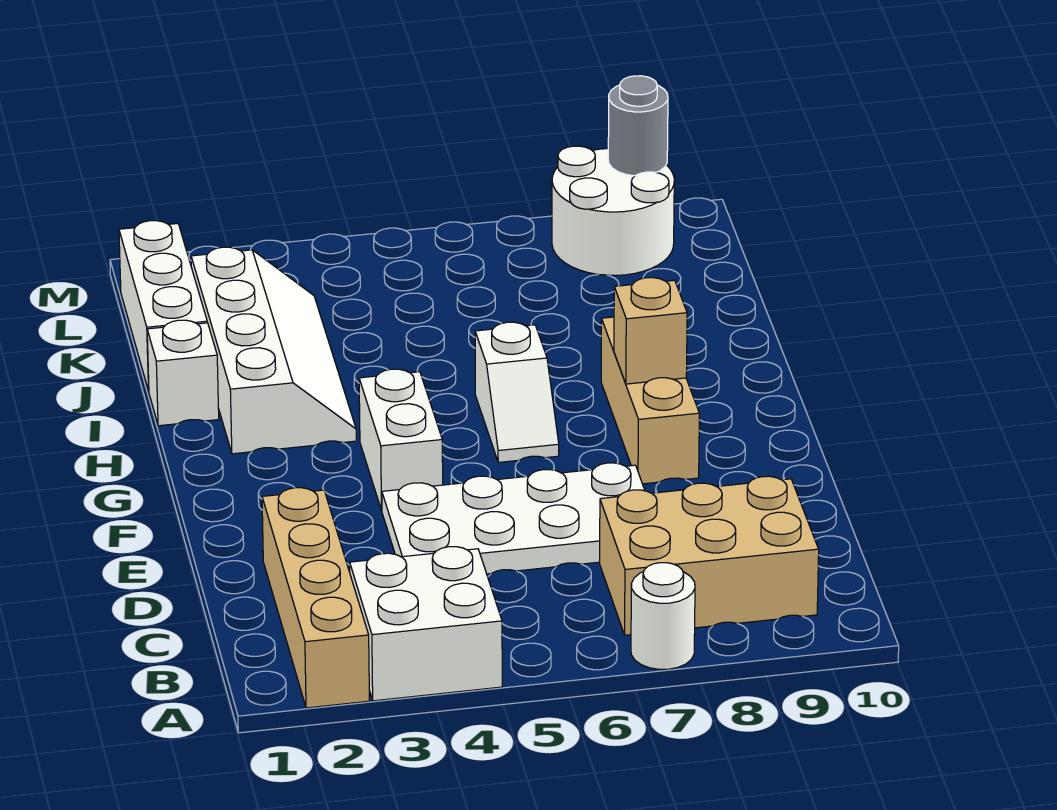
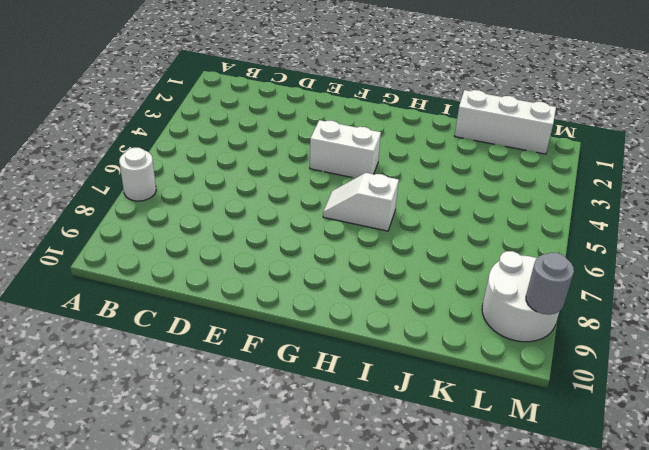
none -> tan brick A2:D2 level 1
none -> white brick A3:B4 level 1
none -> tan brick B7:C9 level 1

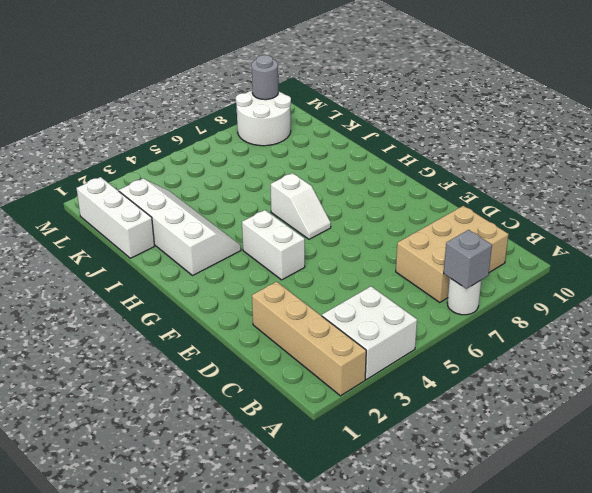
grey brick A7 level 2 -> none
none -> white plate D4:E7 level 1
none -> tan brick F8:H8 level 1
none -> white brick I1 level 1

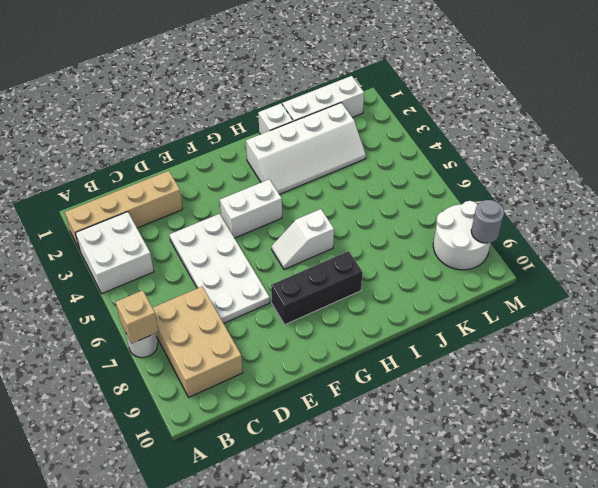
tan brick A7 level 2 -> tan brick G8 level 2
black brick F8:H8 level 1 -> tan brick F8:H8 level 1

